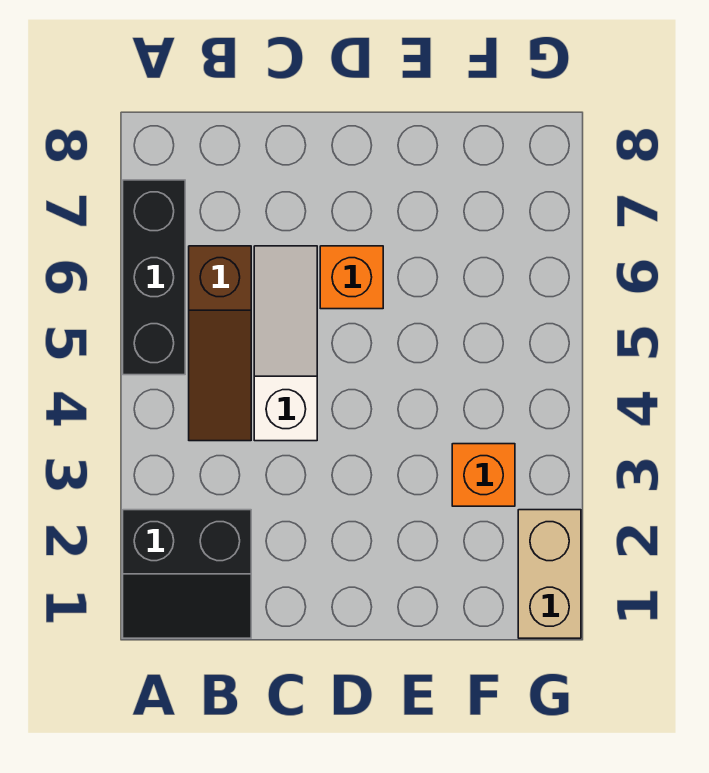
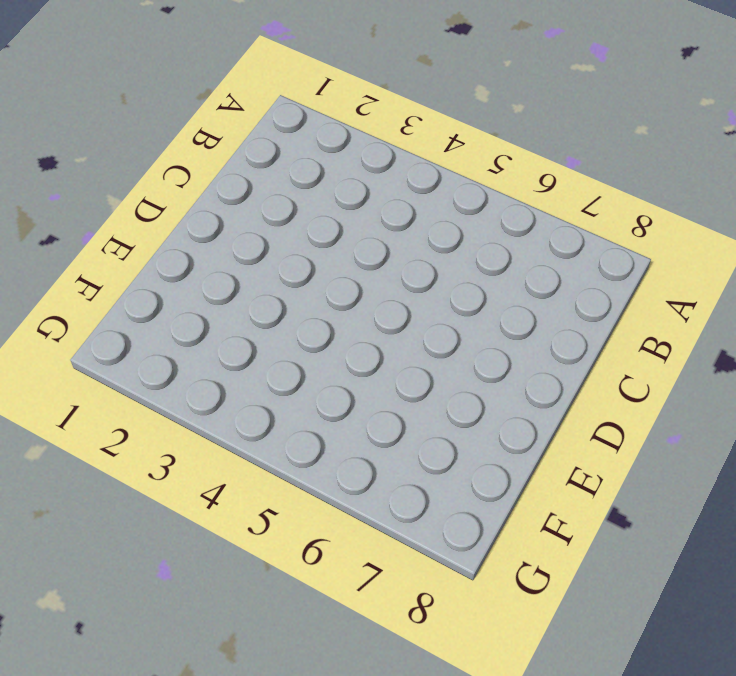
none -> black slope A1:B2 level 1 top 2
none -> black brick A5:A7 level 1

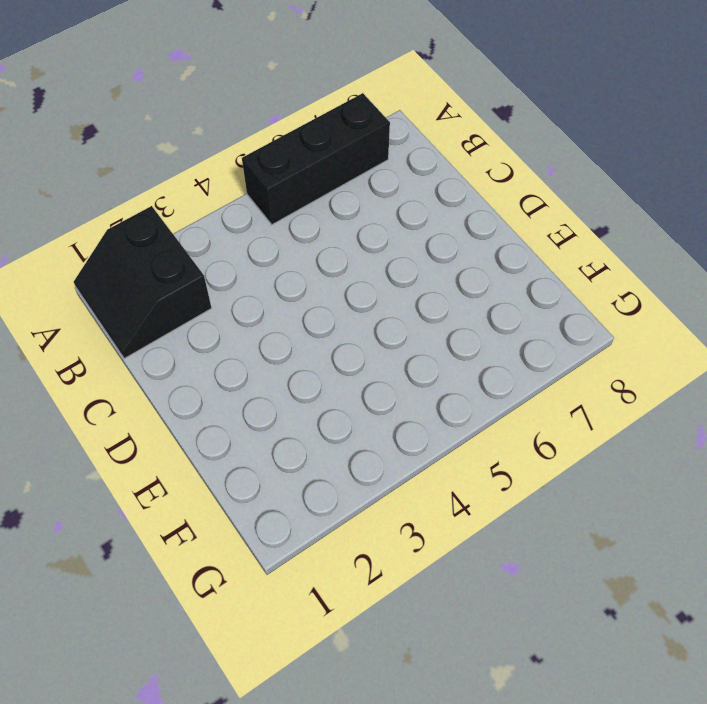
none -> brown slope B4:B6 level 1 top 6
none -> white slope C4:C6 level 1 top 4

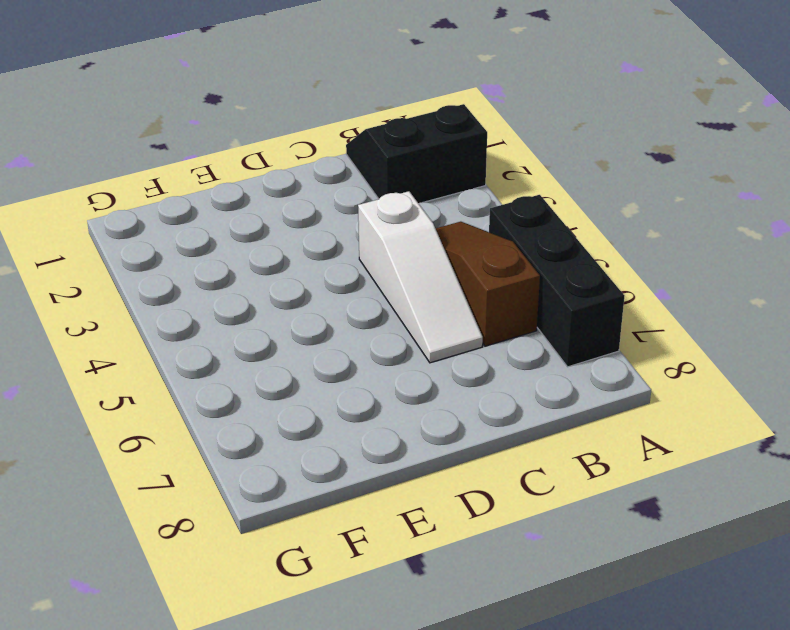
none -> orange brick D6 level 1
none -> orange brick F3 level 1

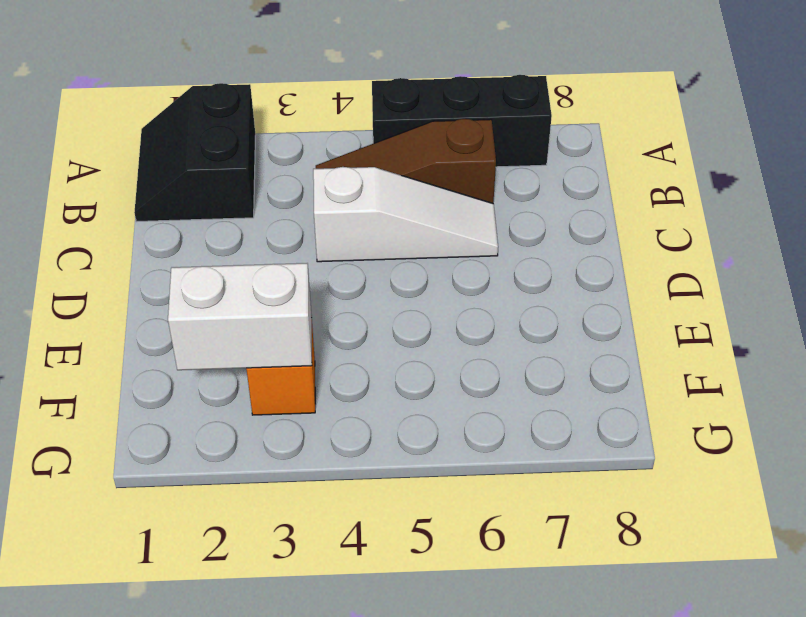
white brick F2:F3 level 2 -> none
none -> orange brick D6 level 1
none -> tan brick G1:G2 level 1

